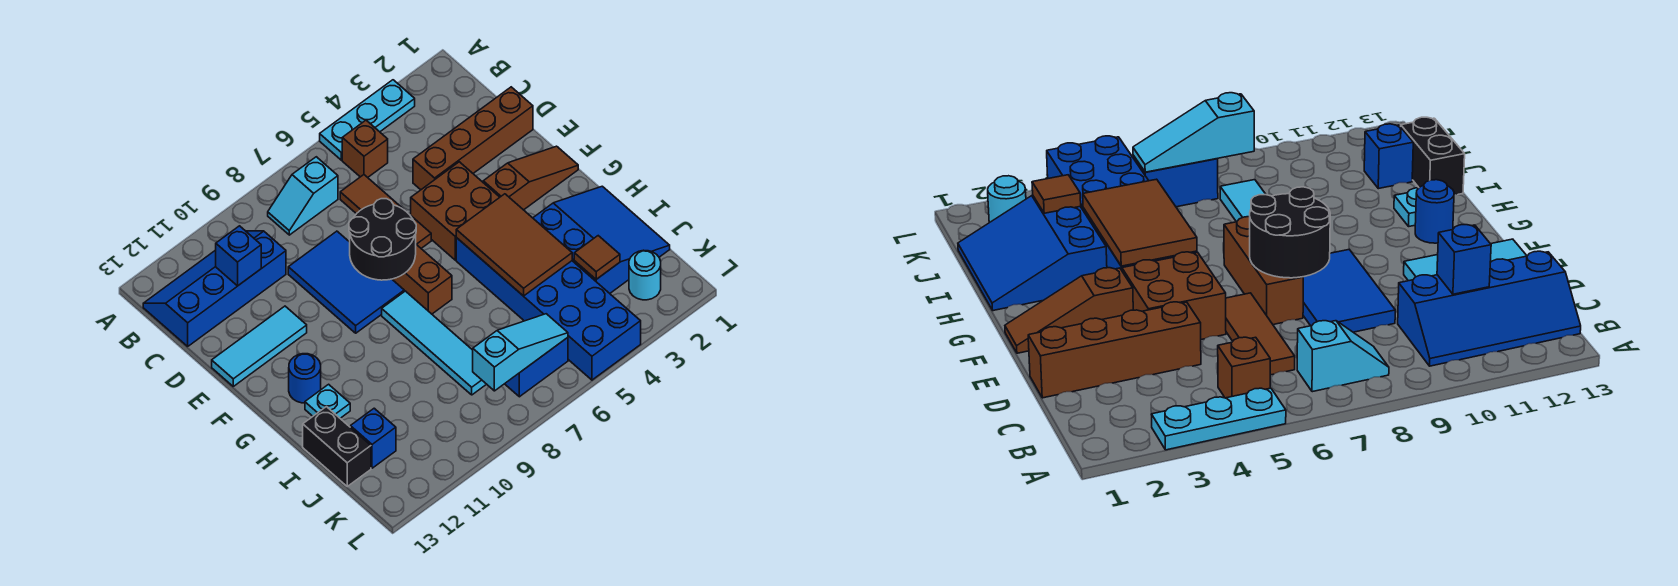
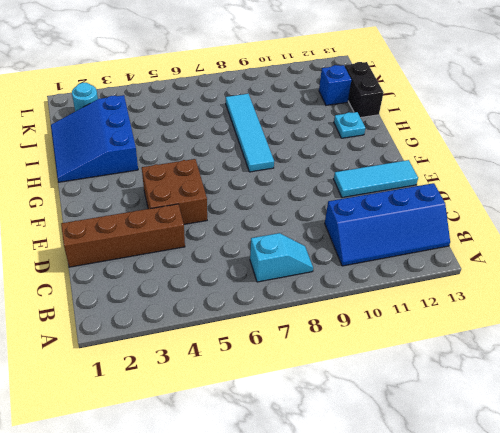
none -> cyan plate A3:A5 level 1
none -> brown brick B5 level 1
none -> brown tile C6:E6 level 1

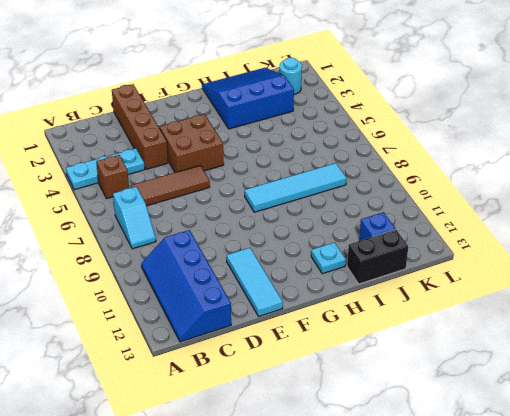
cyan plate A4:C4 level 1 -> cyan plate A3:A5 level 1
none -> blue tile D8:F9 level 1
none -> brown brick E7:G7 level 1
none -> brown slope F1:F3 level 1 top 3

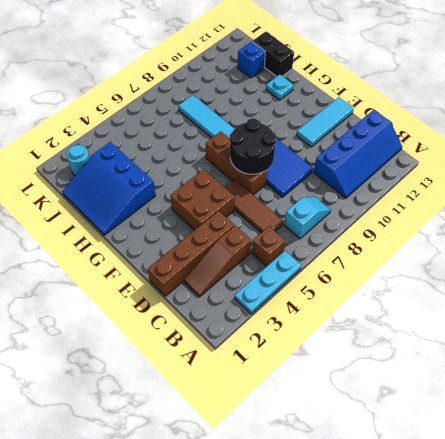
brown slope C2:C4 level 1 top 4 -> brown slope F1:F3 level 1 top 3
none -> blue brick G4:L5 level 1
none -> blue round brick G12 level 1
none -> blue brick K6:K7 level 1

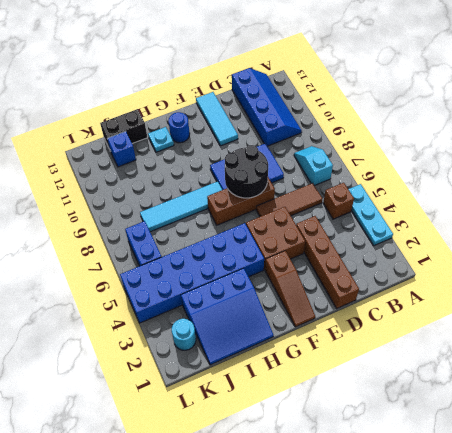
none -> blue brick C11 level 2
none -> brown tile G4:I5 level 2
none -> brown tile J3 level 2

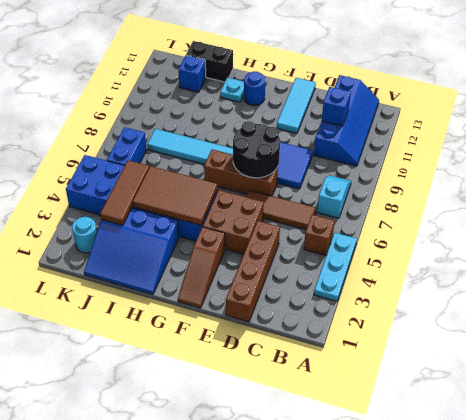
brown tile J3:J5 level 2 -> brown tile J3 level 2
none -> cyan slope K6:K8 level 2 top 8

